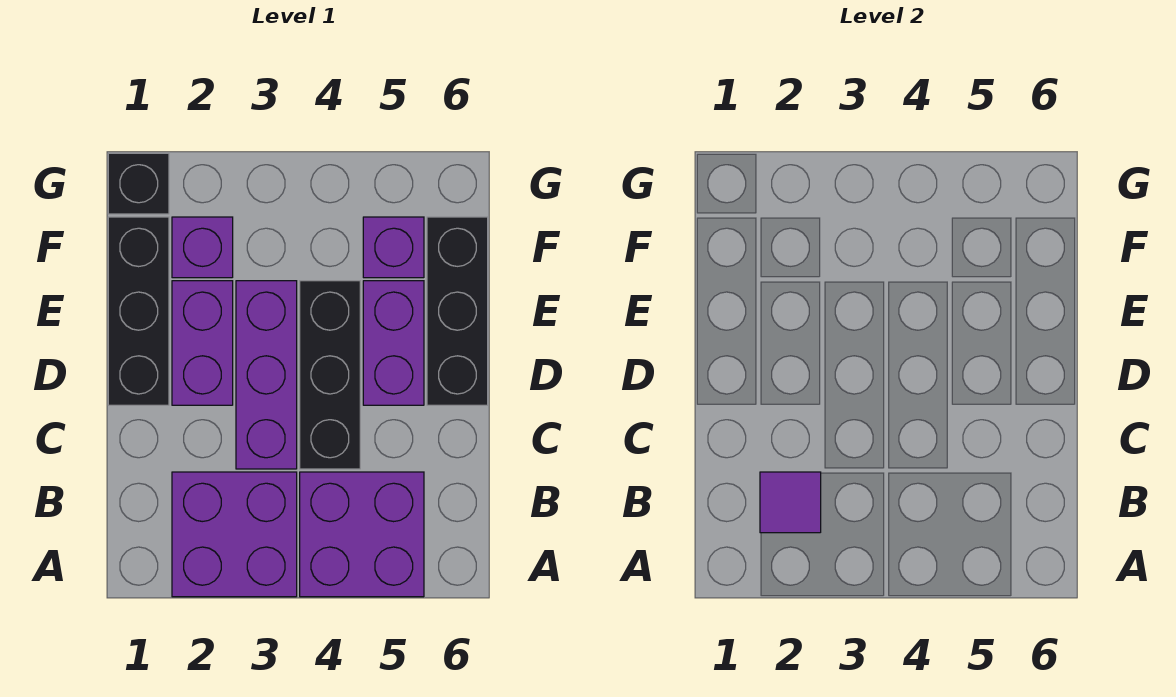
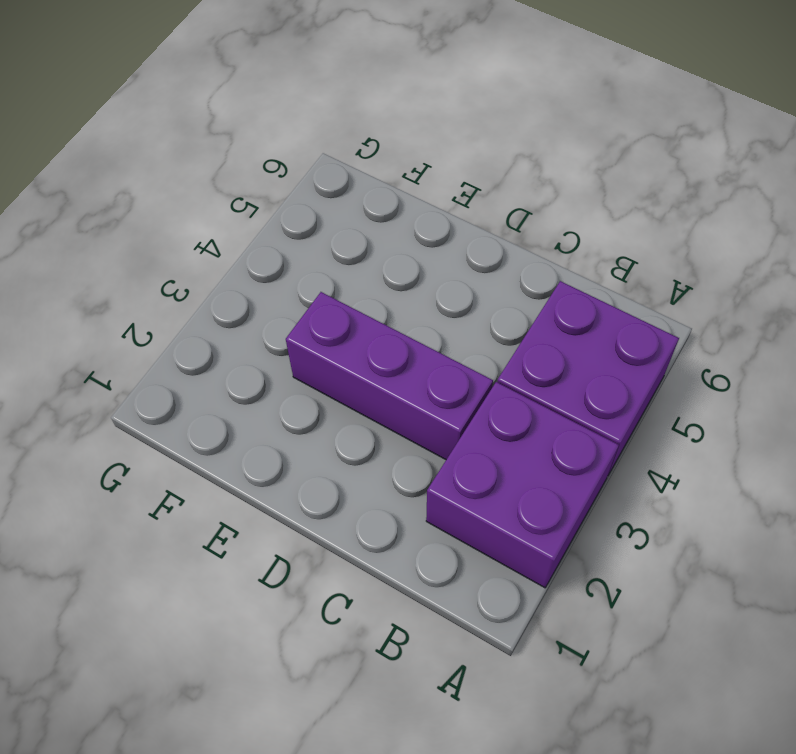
none -> black brick C4:E4 level 1
none -> black brick D1:F1 level 1
none -> purple brick D2:E2 level 1

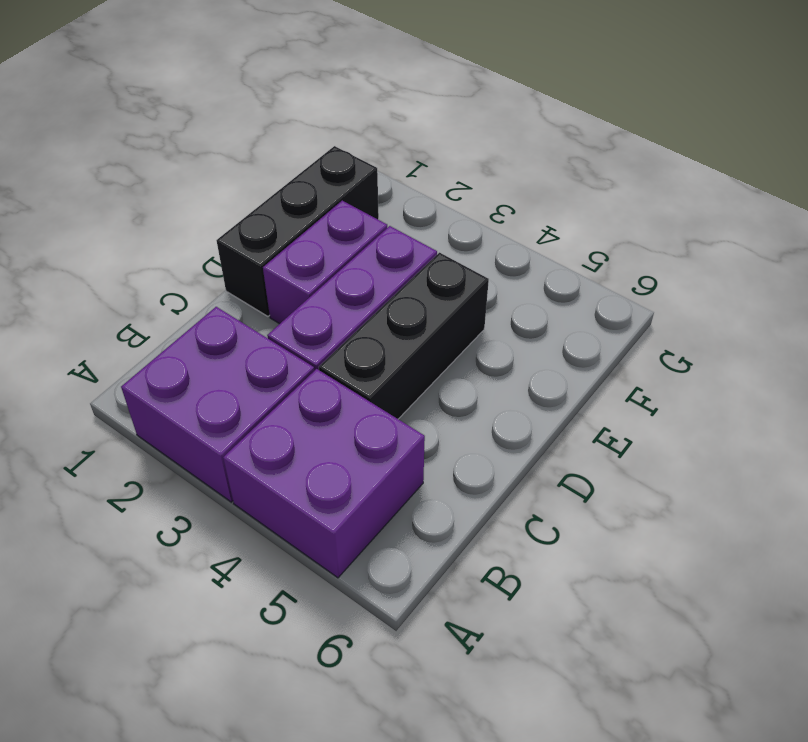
none -> purple brick D5:E5 level 1
none -> black brick D6:F6 level 1
none -> purple brick F2 level 1

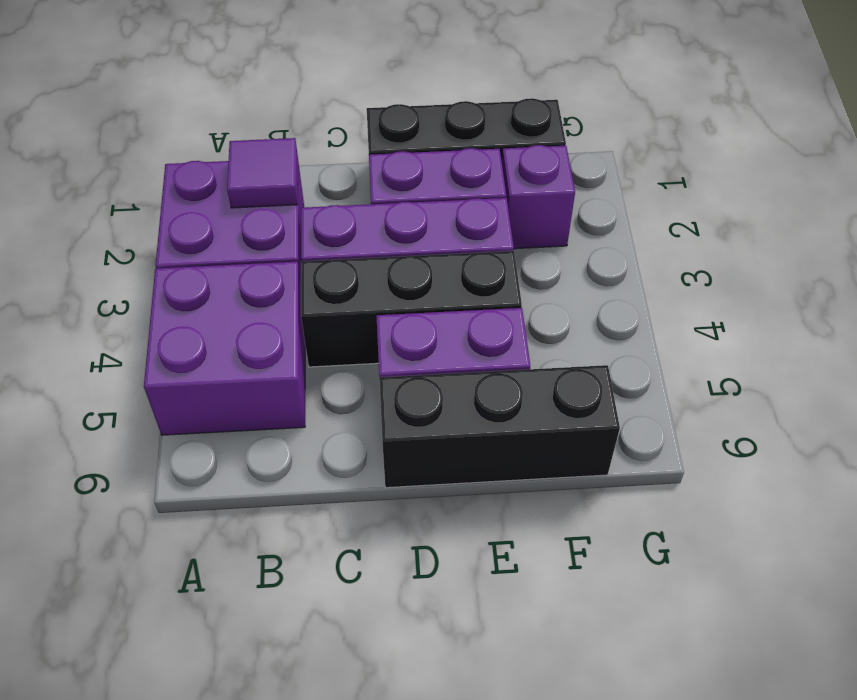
none -> purple brick F5 level 1
none -> black brick G1 level 1

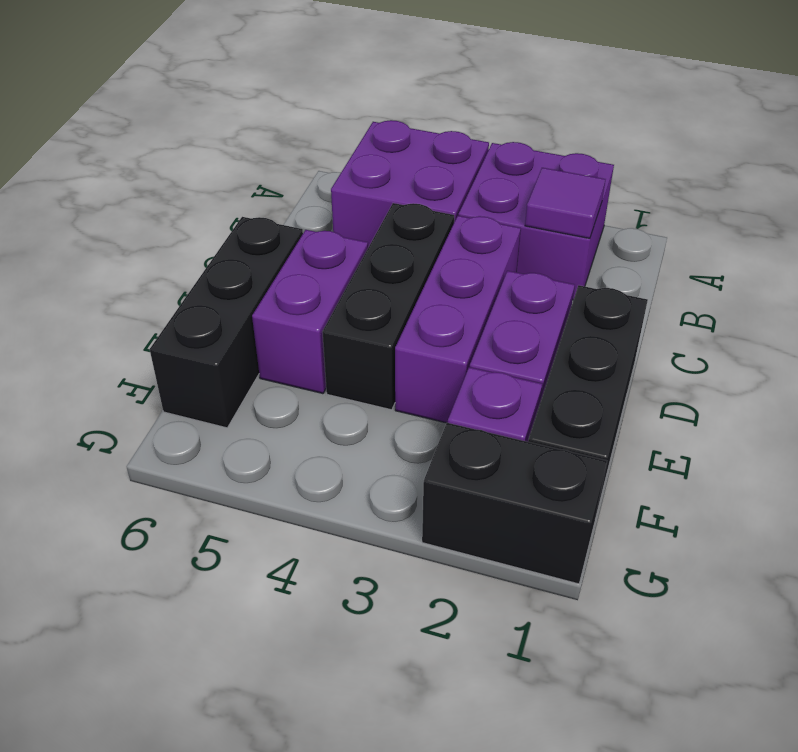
black brick G1:G2 level 1 -> black brick G1 level 1
none -> purple brick F5 level 1

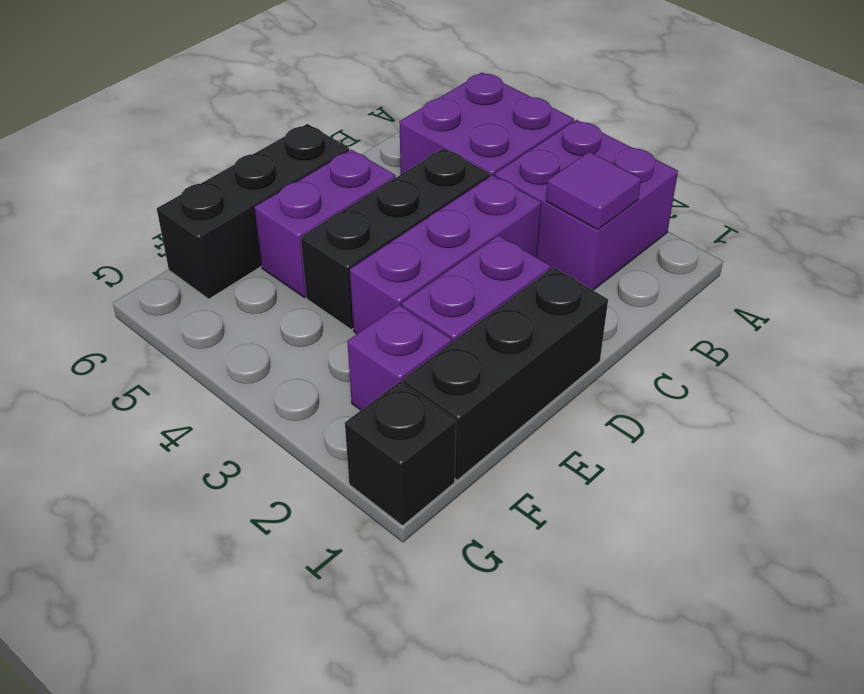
none -> purple brick F5 level 1

